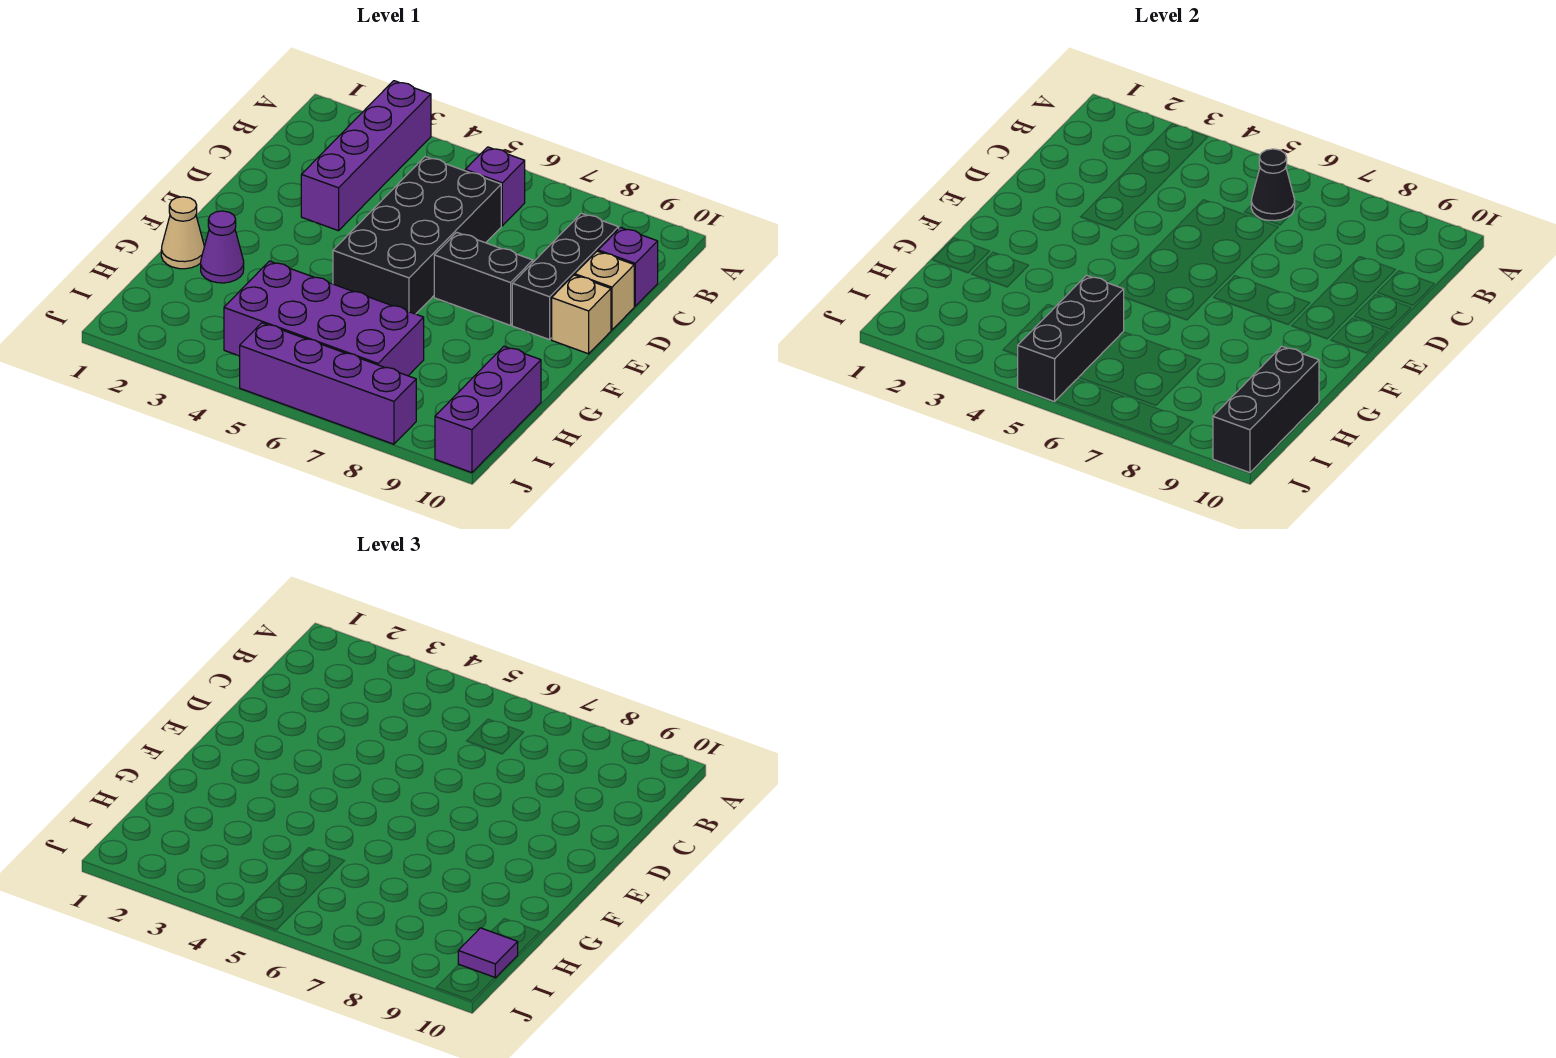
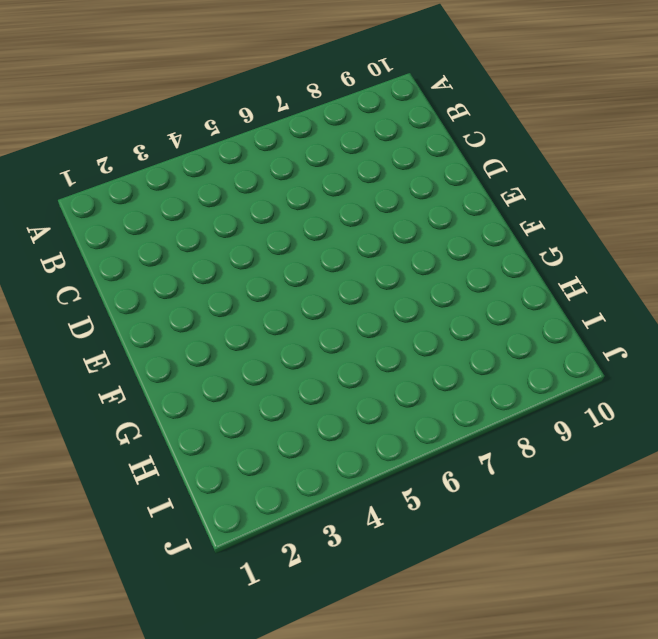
none -> purple brick A3:D3 level 1
none -> purple brick B6 level 1
none -> black brick C5:F6 level 1

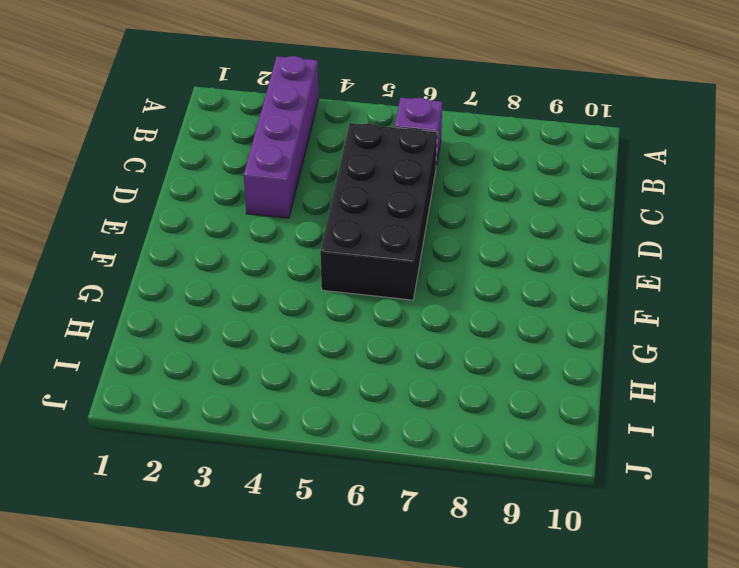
none -> black brick C9:E9 level 1
none -> purple brick C10 level 1
none -> tan brick D10 level 1

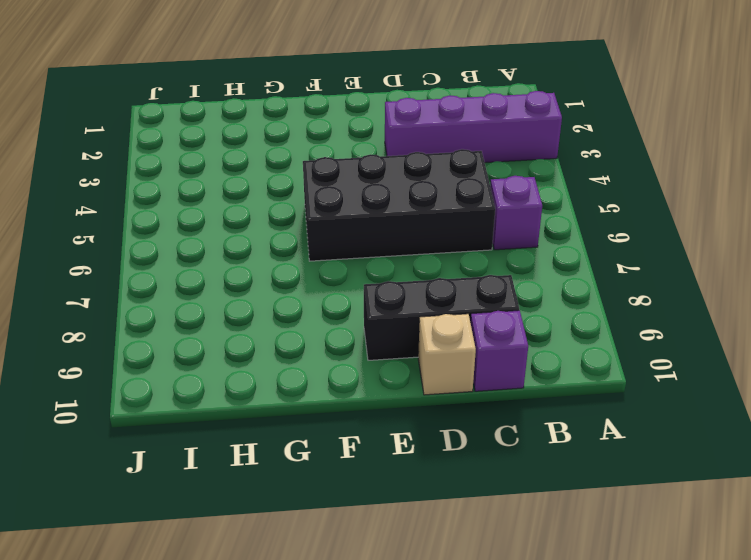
none -> black brick E7:E8 level 1
none -> tan brick E10 level 1
none -> tan cone G1 level 1

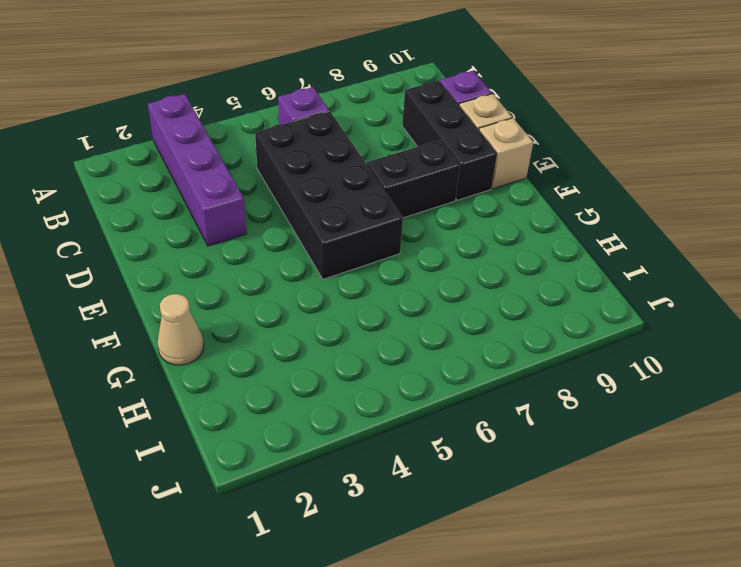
none -> purple cone G2 level 1
none -> purple brick H4:I7 level 1
none -> purple brick H10:J10 level 1

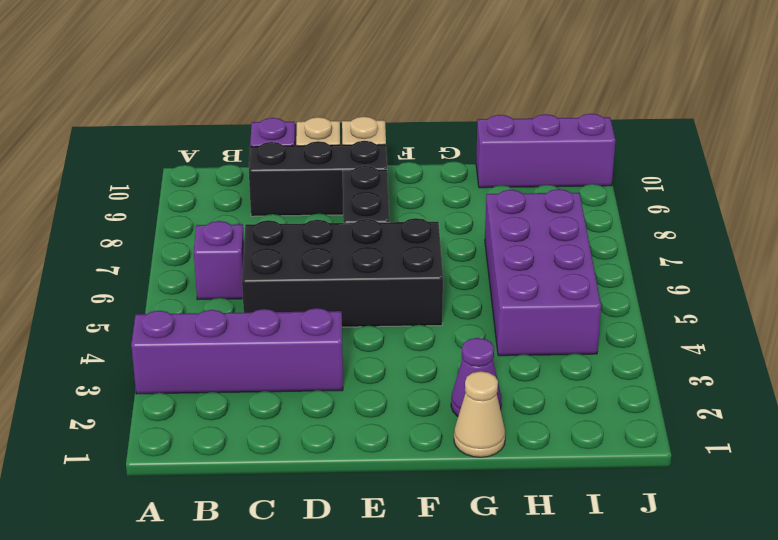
none -> purple brick J5:J8 level 1
none -> black cone B6 level 2
none -> black brick H5:J5 level 2

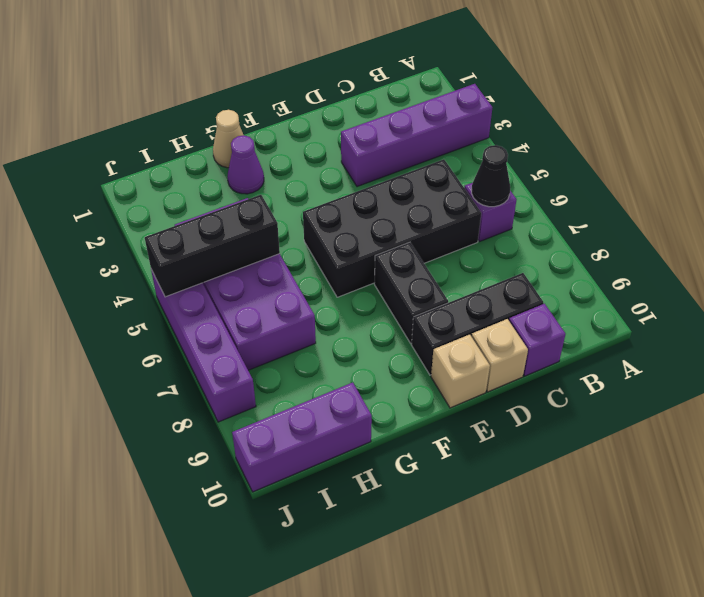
none -> black brick H10:J10 level 2
none -> purple tile I10 level 3

